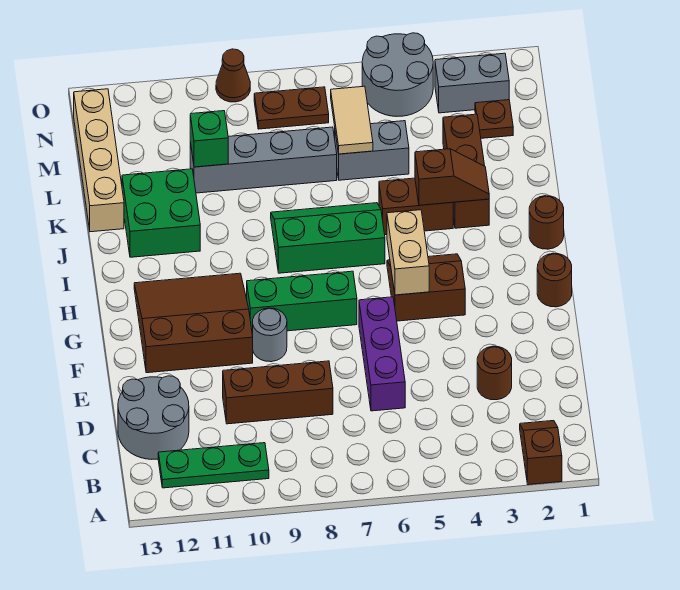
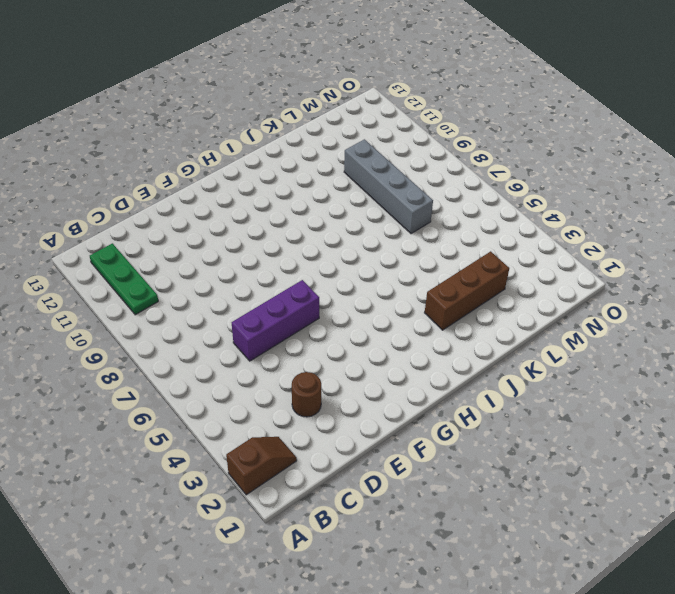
none -> grey round brick C12:D13 level 1
none -> brown brick D8:D10 level 1
none -> grey round brick F9 level 1

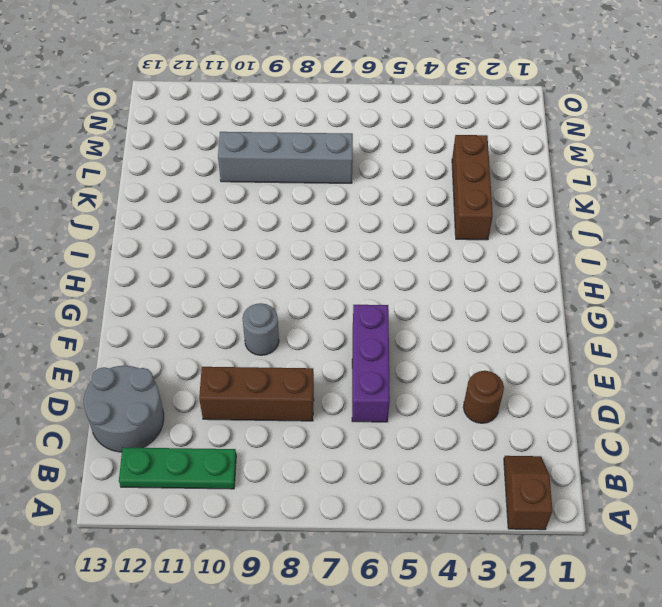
none -> brown slope F10:H12 level 1 top F
none -> brown round brick G1 level 1
none -> brown slope G4:H5 level 1 top G

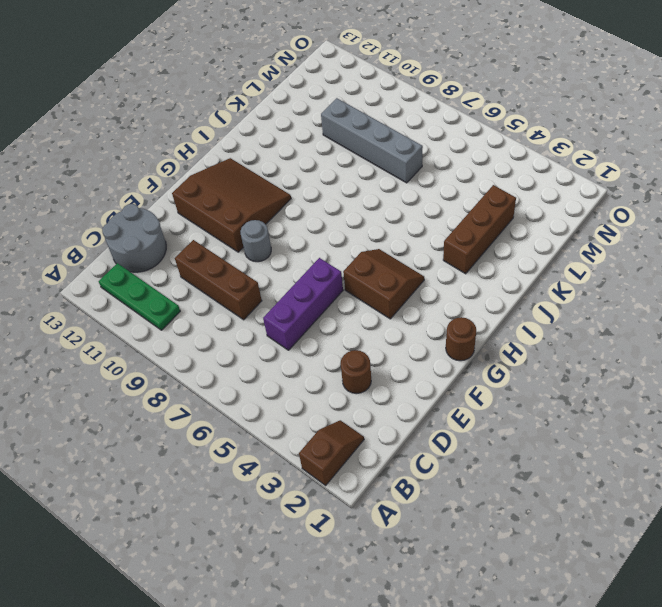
none -> green brick G7:G9 level 1
none -> brown round brick I1 level 1
none -> green slope I6:J8 level 1 top I

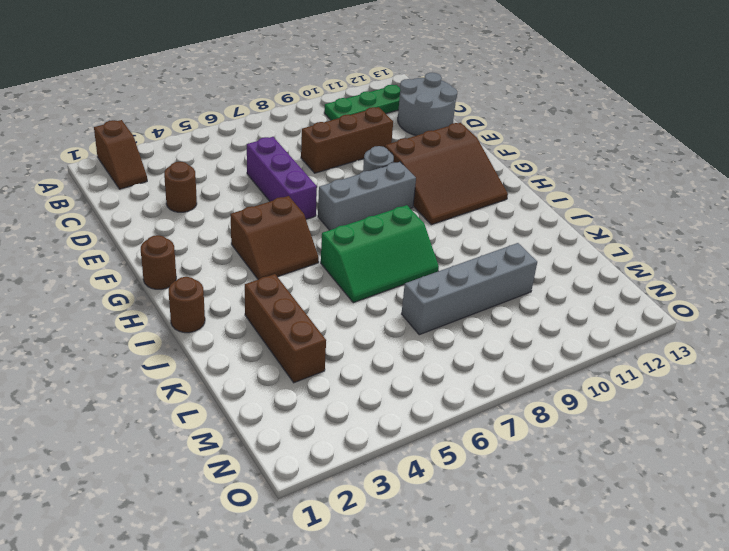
grey brick G7:G9 level 1 -> green brick G7:G9 level 1
none -> brown brick J4:J5 level 1
none -> green brick J11:K12 level 1
none -> tan brick K13:N13 level 1

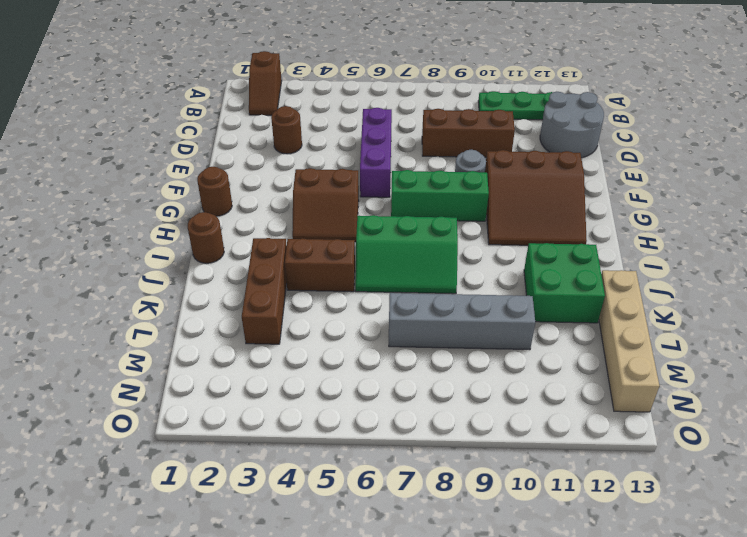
none -> grey brick L5:L6 level 1
none -> brown plate M2 level 1
none -> grey brick N2:N3 level 1

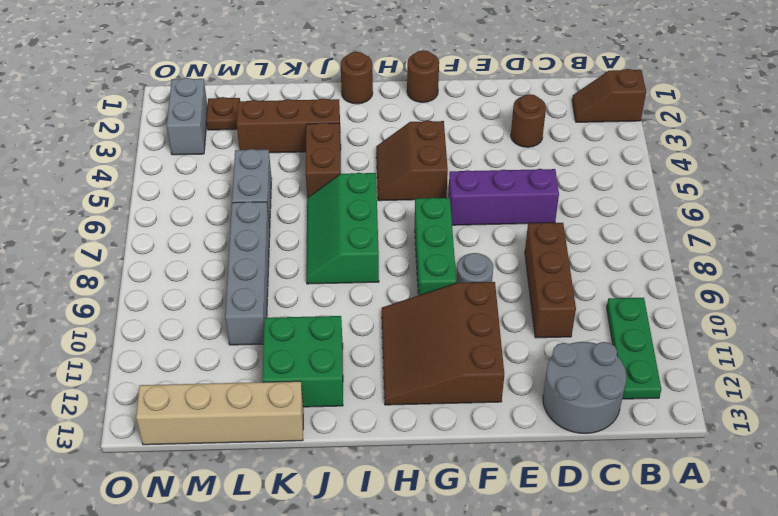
none -> grey round brick N4:O5 level 1
none -> brown plate N7:N8 level 1
none -> brown cone O9 level 1

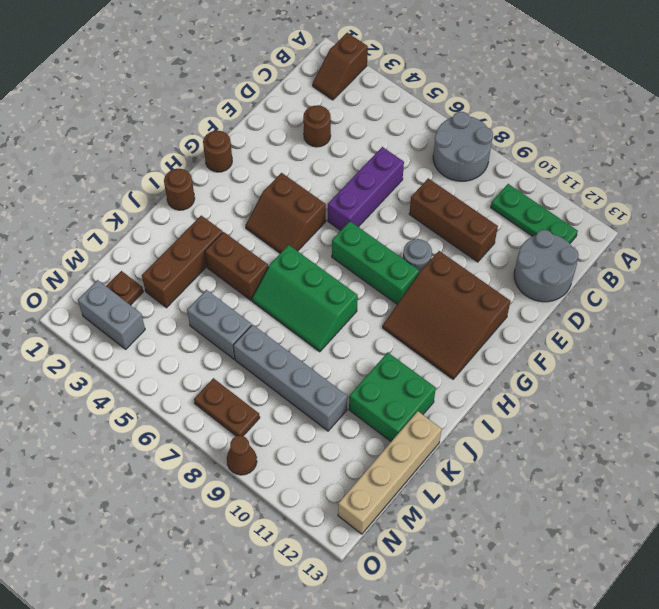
grey round brick A7:B8 level 1 -> grey round brick N4:O5 level 1
none -> tan brick G5:H5 level 2
none -> brown slope J3:J4 level 2 top 4
none -> tan tile L6:M6 level 2

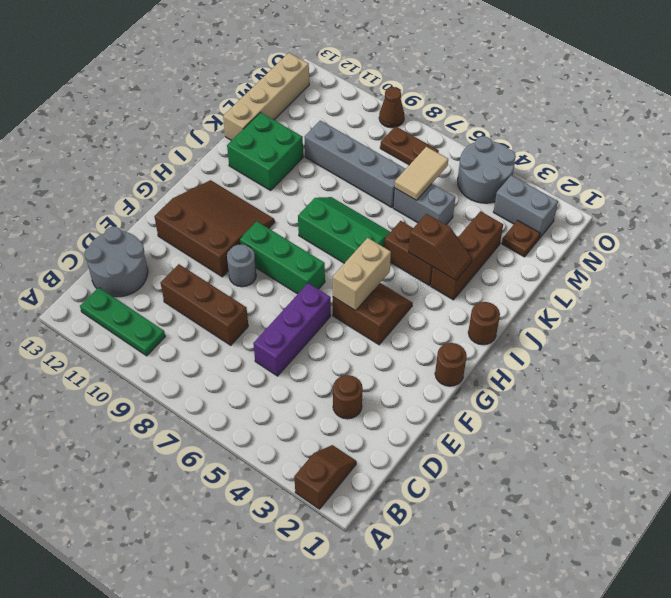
none -> green brick L10 level 2

